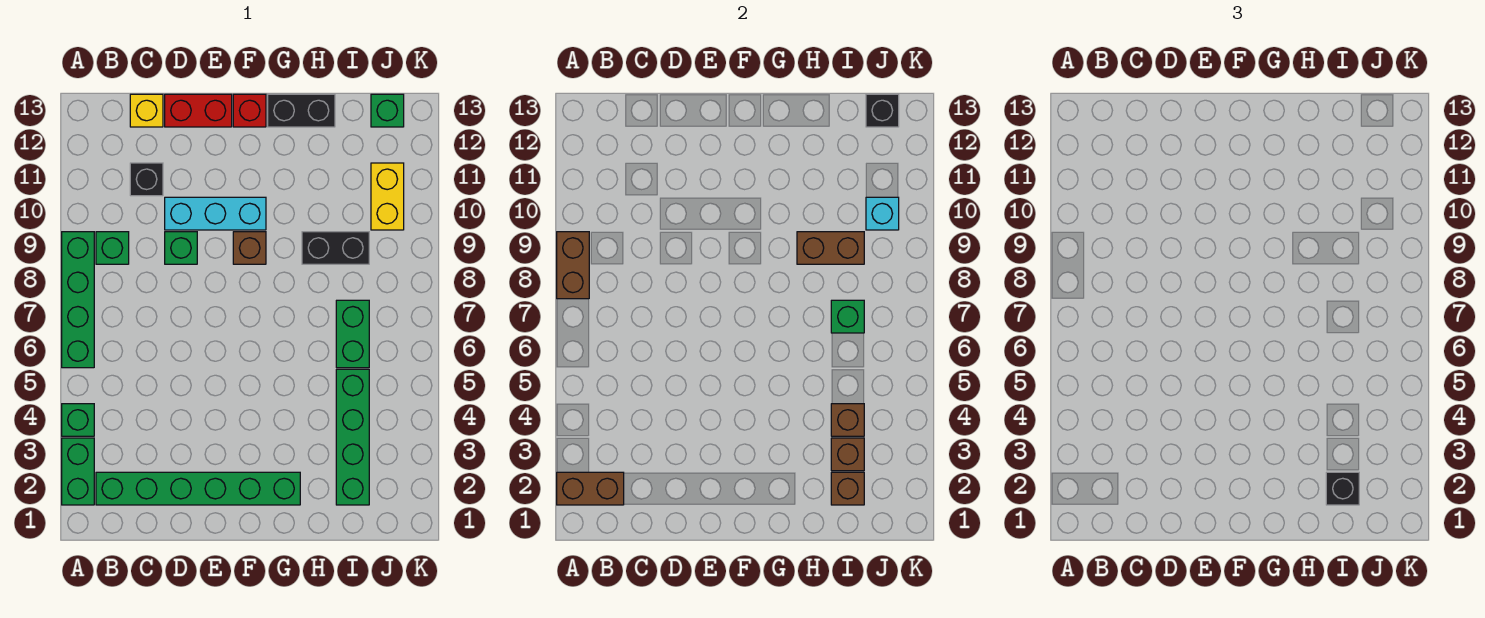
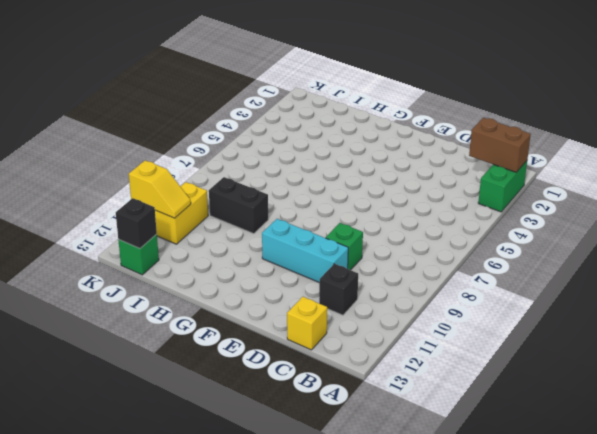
yellow slope J11:K11 level 2 top K -> none
none -> green brick A4 level 1
none -> green brick A6:A9 level 1
none -> green brick B2:G2 level 1

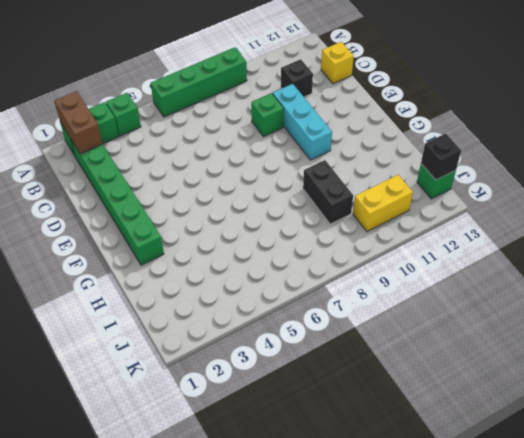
none -> green brick B9 level 1
none -> red brick D13:E13 level 1
none -> brown brick F9 level 1

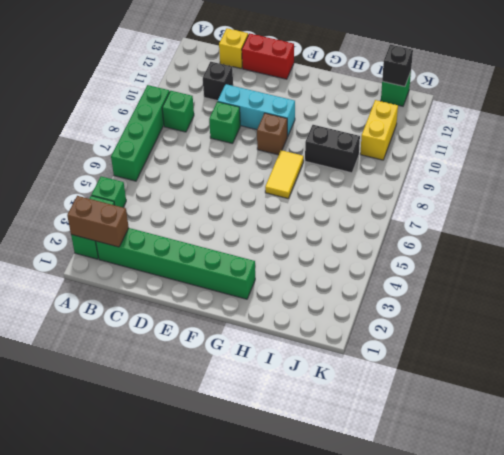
yellow tile G7:G8 level 1 -> none
none -> red brick F13 level 1
none -> black brick G13:H13 level 1
none -> green brick I2:I5 level 1

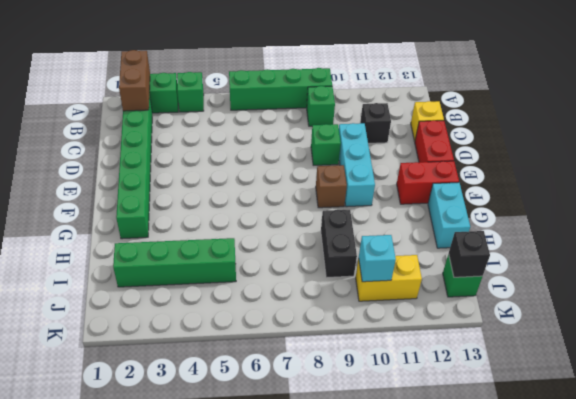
red brick F12:F13 level 1 -> red brick F13 level 1
cyan brick G13:H13 level 1 -> black brick G13:H13 level 1
none -> green brick I6:I7 level 1
none -> brown brick A8:A9 level 2
none -> brown brick H9:I9 level 2

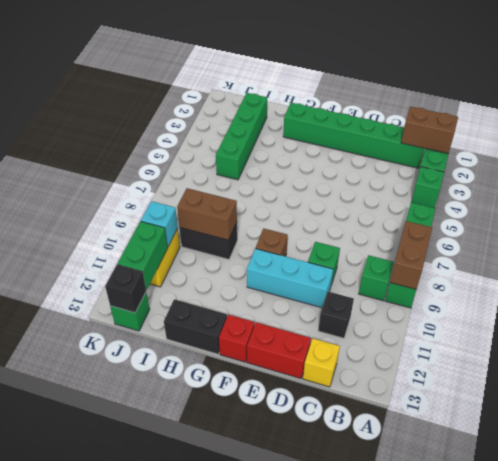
green brick J11:J12 level 2 -> green brick I6:I7 level 1
none -> brown brick I2 level 2
none -> brown brick I3 level 2
none -> brown brick I4 level 2

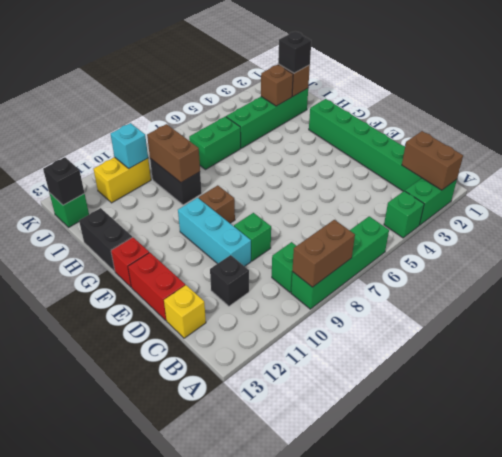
none -> brown brick I4 level 2
none -> green brick I7 level 2

